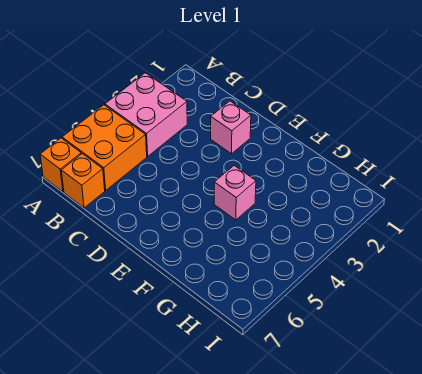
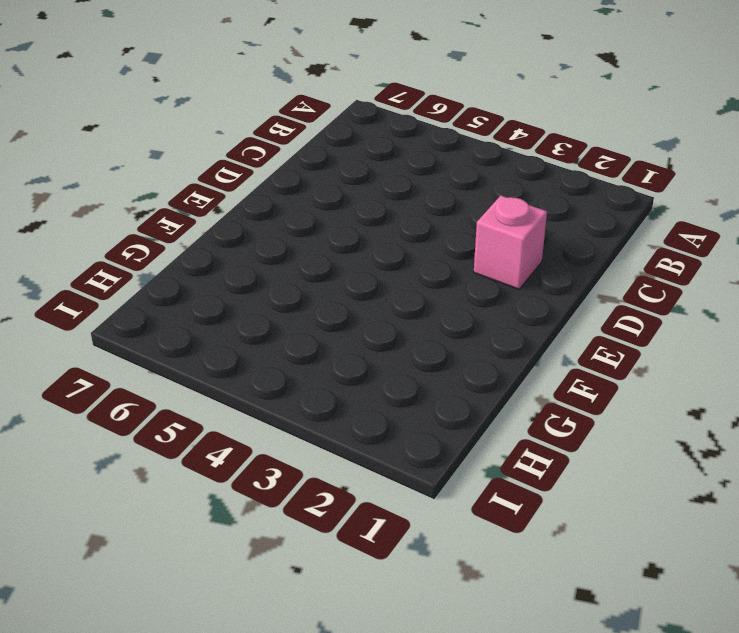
none -> pink brick A3:B4 level 1
none -> orange brick A5:B6 level 1

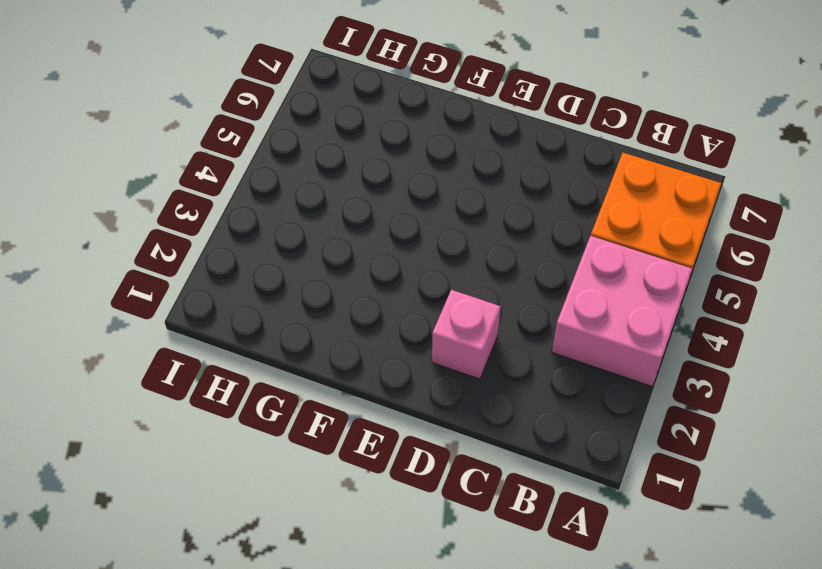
none -> orange brick A7 level 1
none -> orange brick B7 level 1

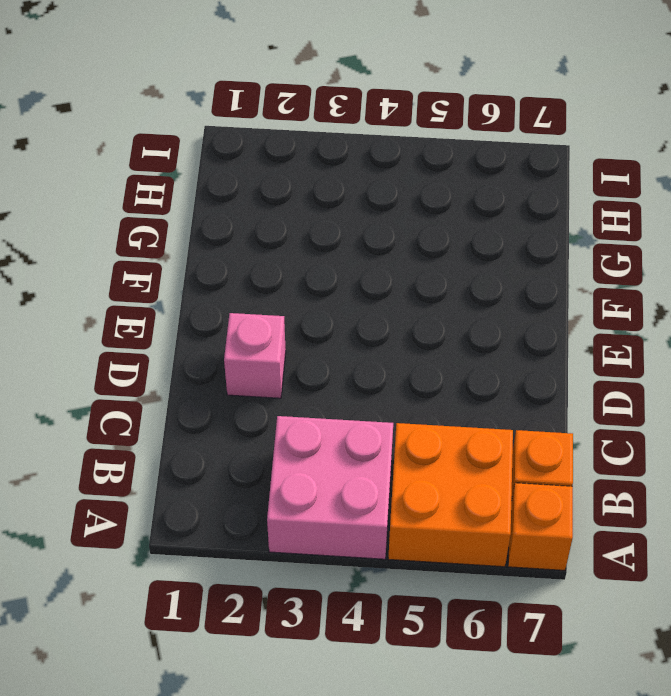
none -> pink brick F4 level 1

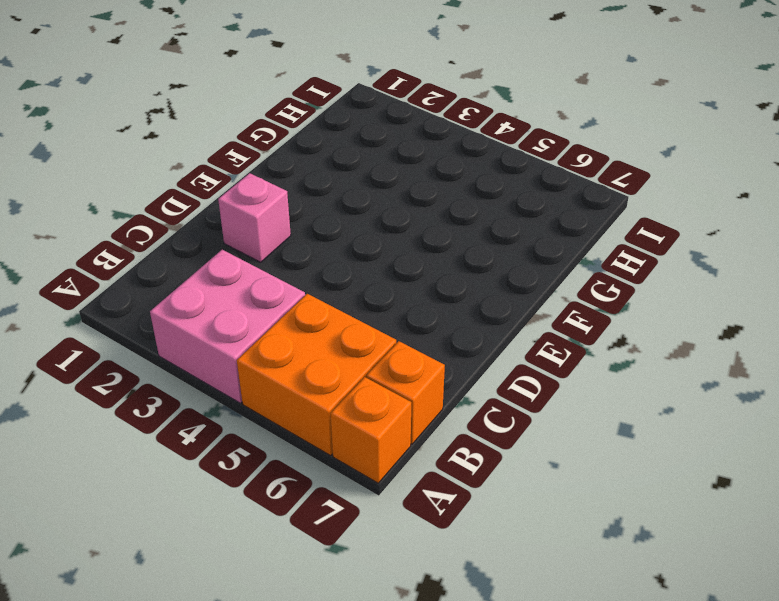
none -> pink brick F4 level 1

